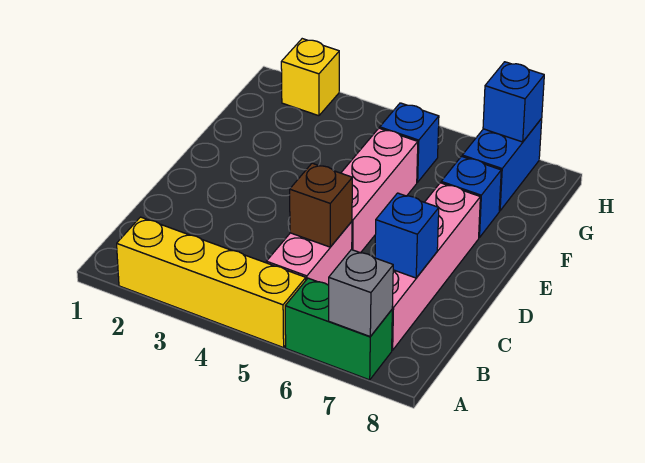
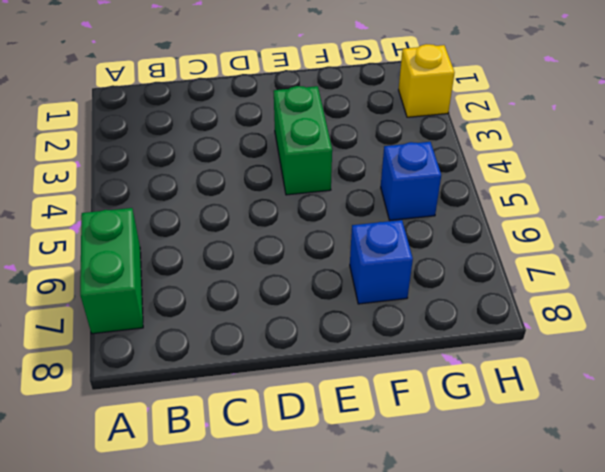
green brick E3:E4 level 1 -> none
none -> yellow brick A2:A5 level 1
none -> pink brick B5:C5 level 1
none -> pink brick B7:E7 level 1

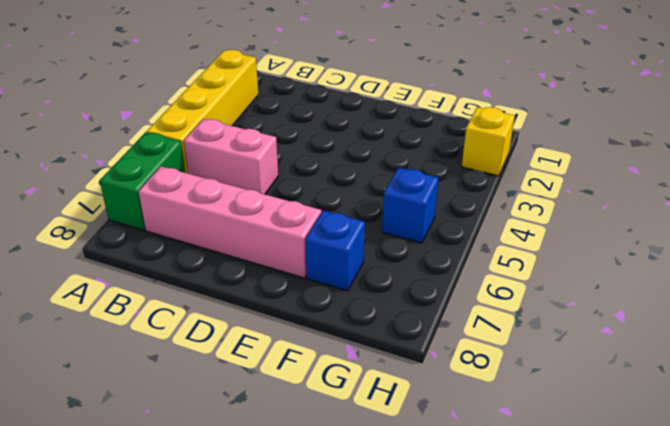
none -> pink brick D5:F5 level 1
none -> blue brick G7:H7 level 1
none -> grey brick A7 level 2

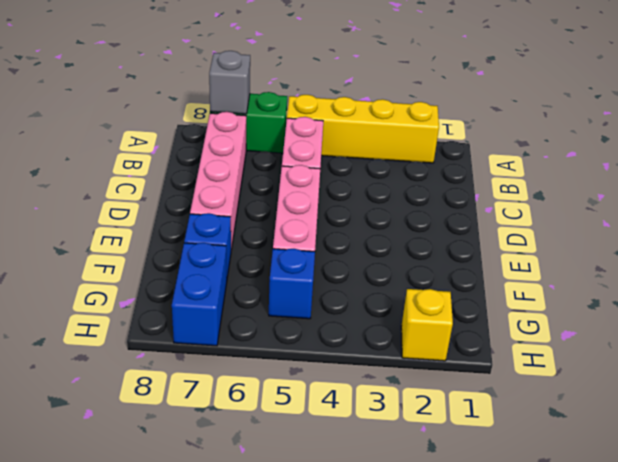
none -> brown brick C5 level 2
none -> blue brick C7 level 2
none -> blue brick H7 level 2

